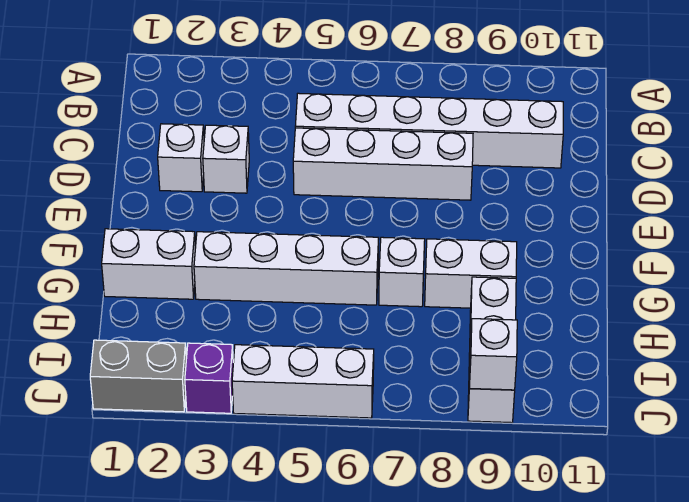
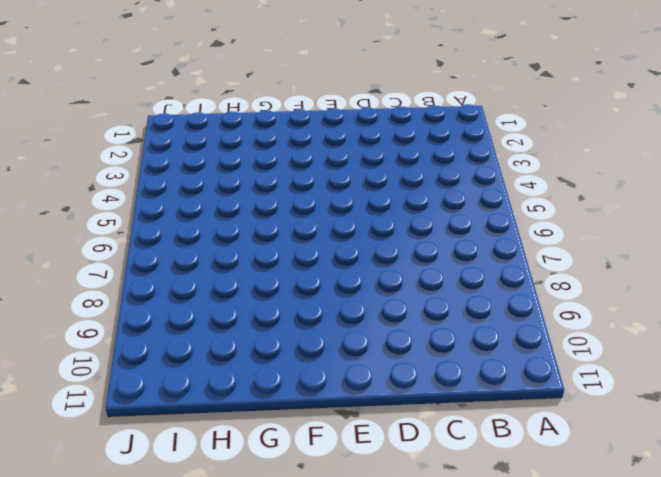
none -> white brick C5:C10 level 1
none -> white brick D2 level 1
none -> white brick D3 level 1

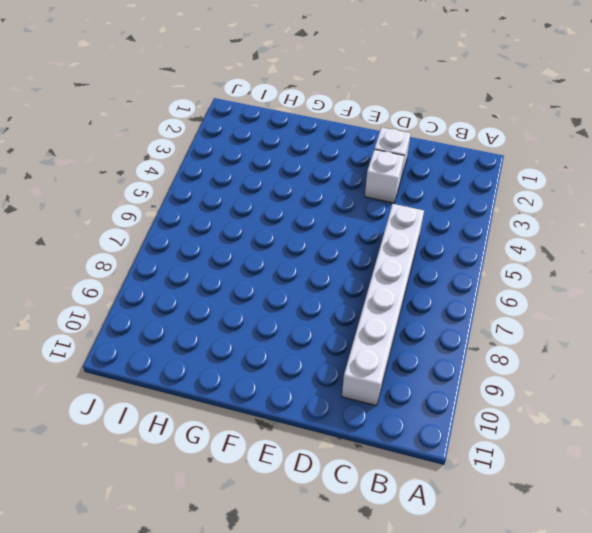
none -> white brick D5:D8 level 1
none -> white brick G1:G2 level 1
none -> white brick G3:G6 level 1

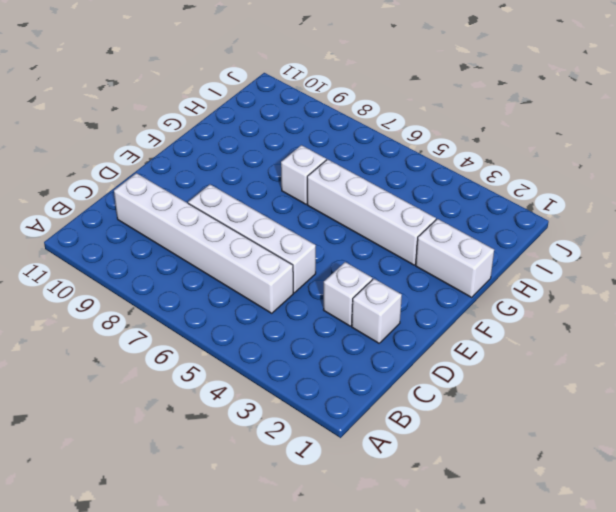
none -> white brick G8:G9 level 1
none -> white brick H9:J9 level 1
none -> grey brick J1:J2 level 1

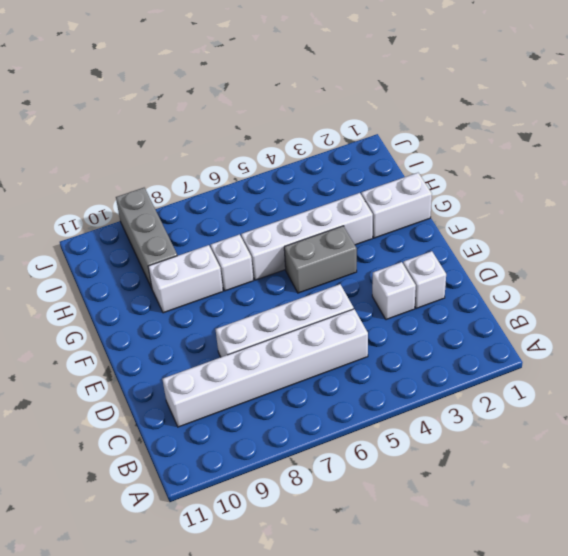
grey brick F4:F5 level 1 -> grey brick J1:J2 level 1
grey brick H9:J9 level 1 -> white brick H9:J9 level 1
none -> purple brick J3 level 1
none -> white brick J4:J6 level 1
none -> white brick J9 level 2

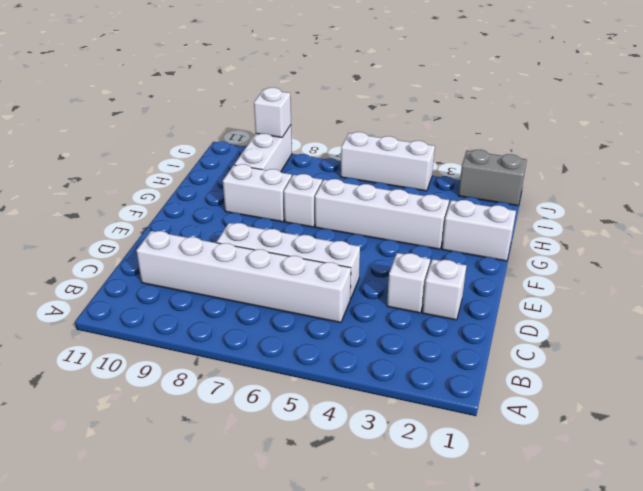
none -> purple brick J3 level 1

